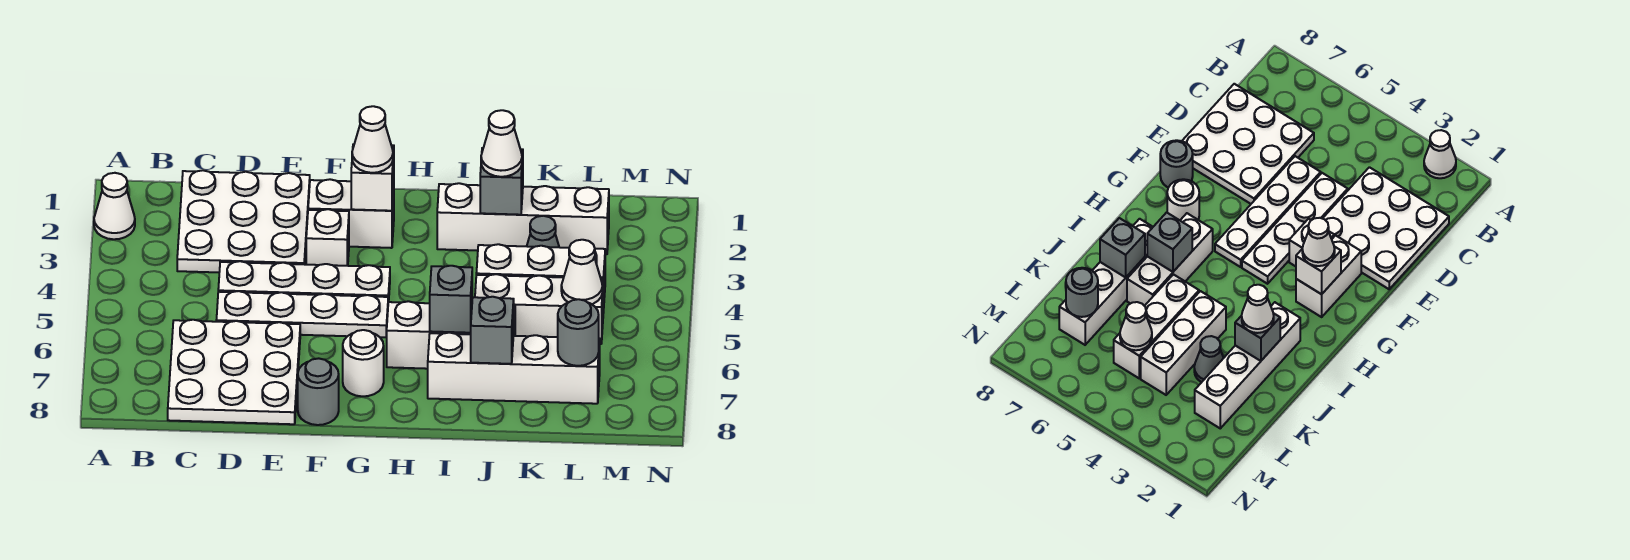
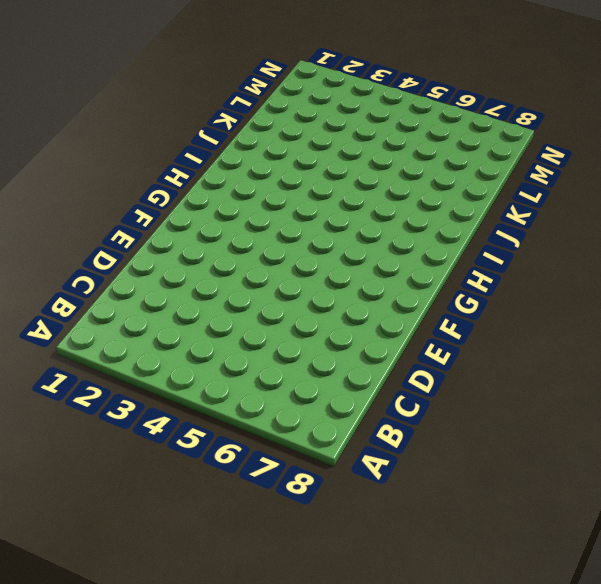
none -> white cone A2 level 1
none -> white plate C1:E3 level 1
none -> white plate C6:E8 level 1

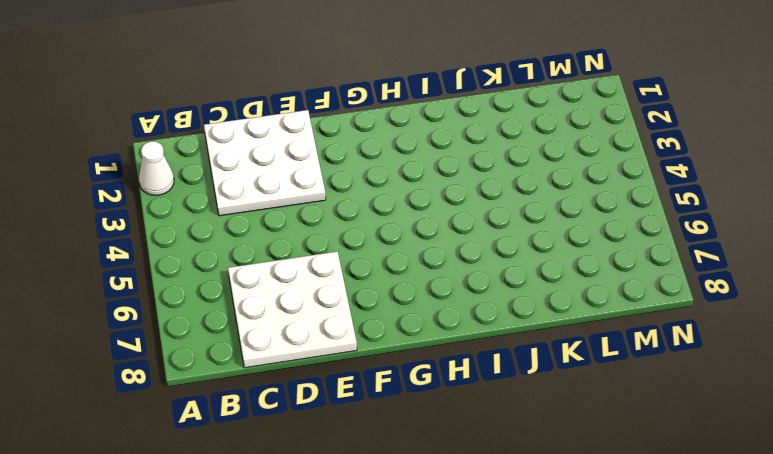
none -> white plate D4:G4 level 1
none -> white plate D5:G5 level 1
none -> white brick F2:G2 level 1

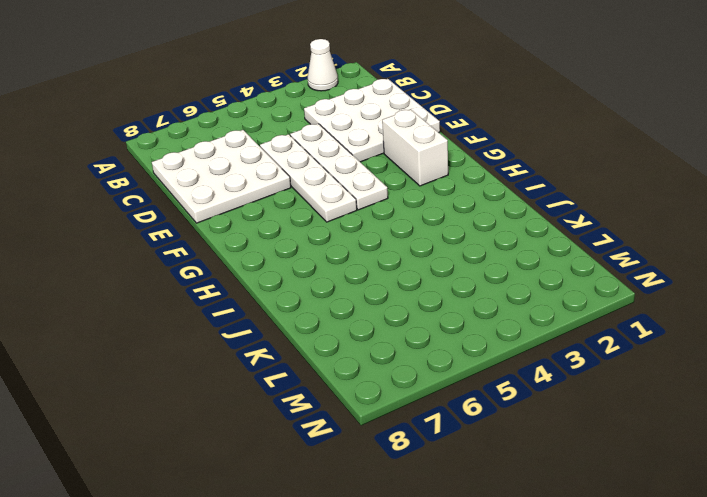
none -> white brick F3 level 1
none -> grey round brick F8 level 1
none -> white round brick G7 level 1

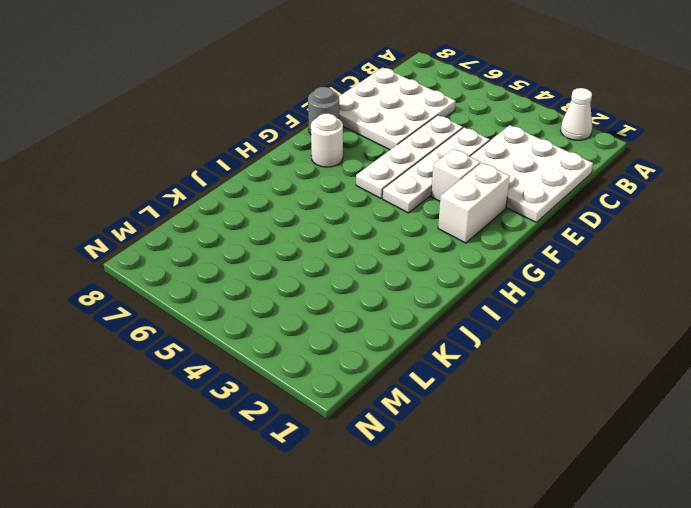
none -> white brick H6:J6 level 1
none -> white brick I2:L2 level 1
none -> white brick I7:L7 level 1

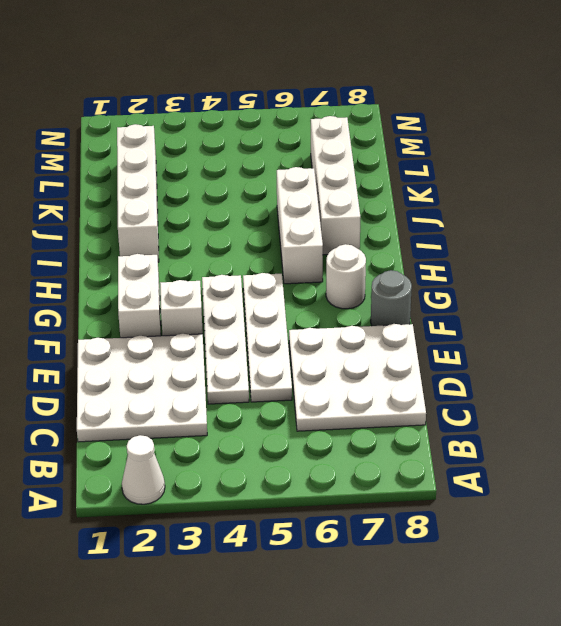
none -> white brick J4:L4 level 1
none -> white brick J5:L5 level 1
none -> grey cone K3 level 1

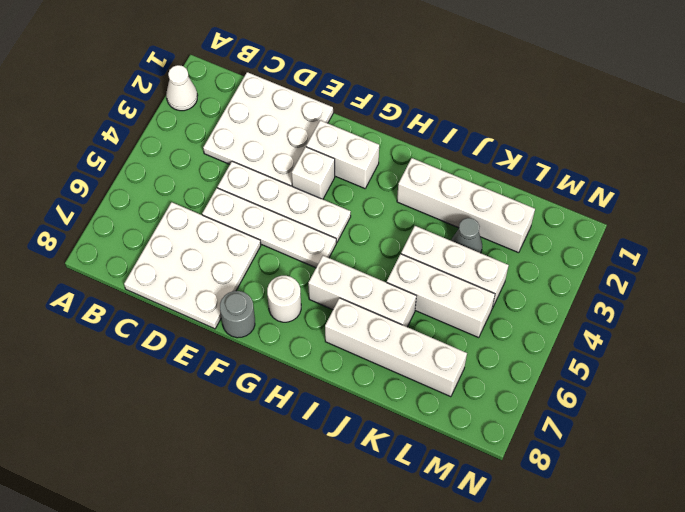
none -> white brick G2 level 2
none -> grey brick I6 level 2
none -> grey brick J2 level 2

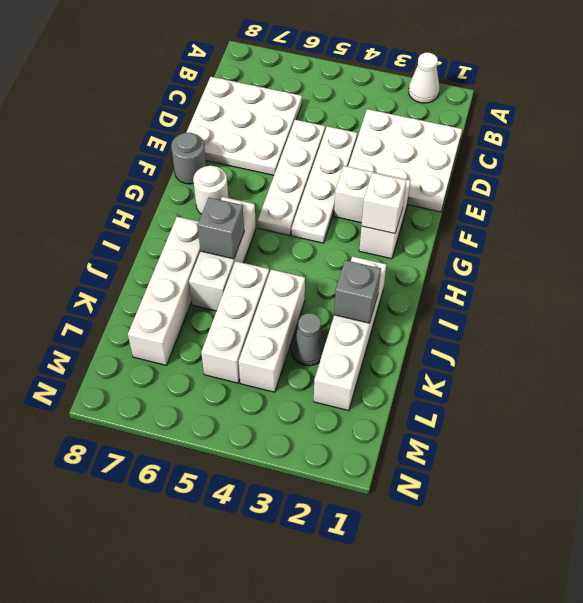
none -> grey brick J7 level 2
none -> white cone L5 level 2
none -> grey round brick L7 level 2

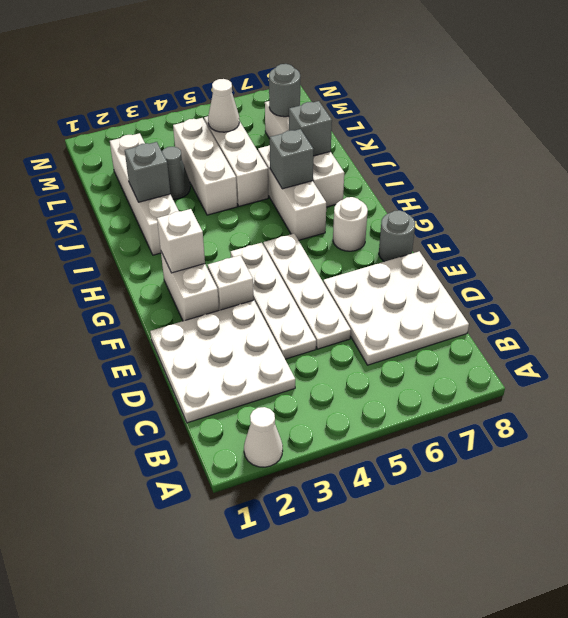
none -> white cone G2 level 3
none -> white cone J2 level 3

